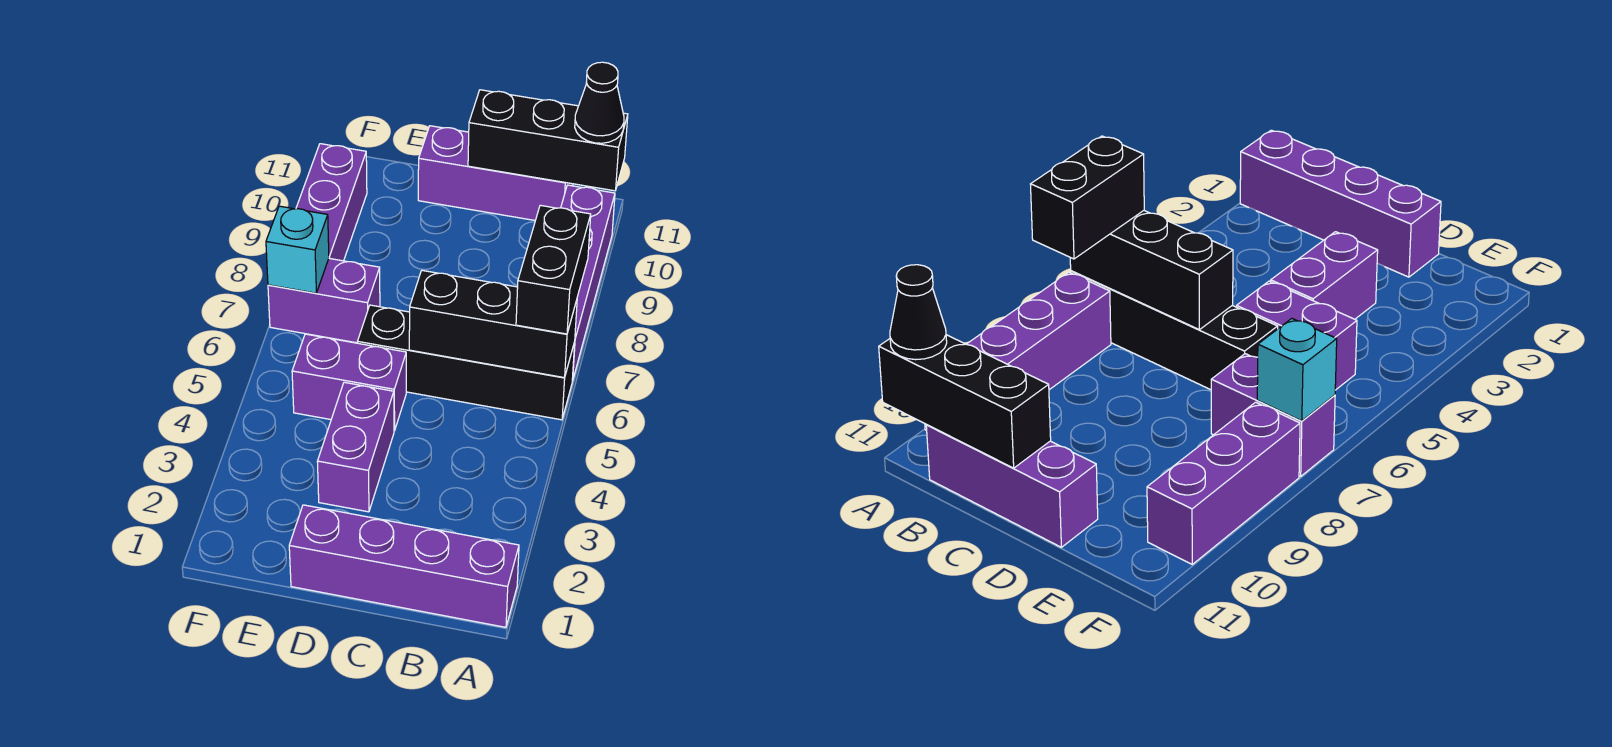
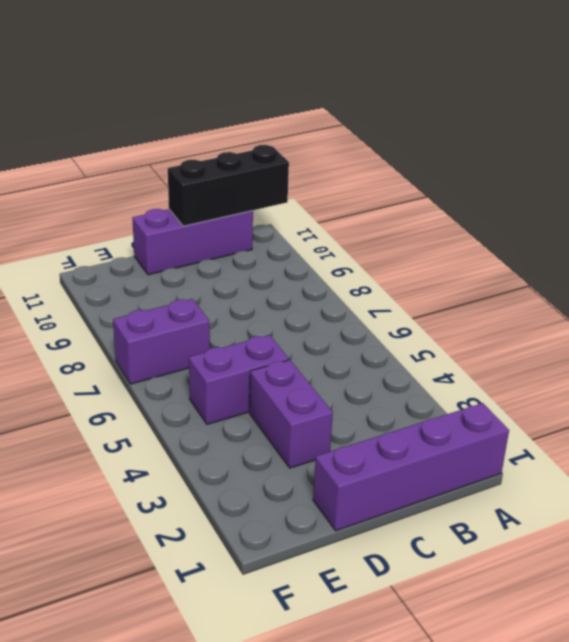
none -> black brick A6:D6 level 1
none -> purple brick A7:A10 level 1
none -> purple brick F8:F10 level 1

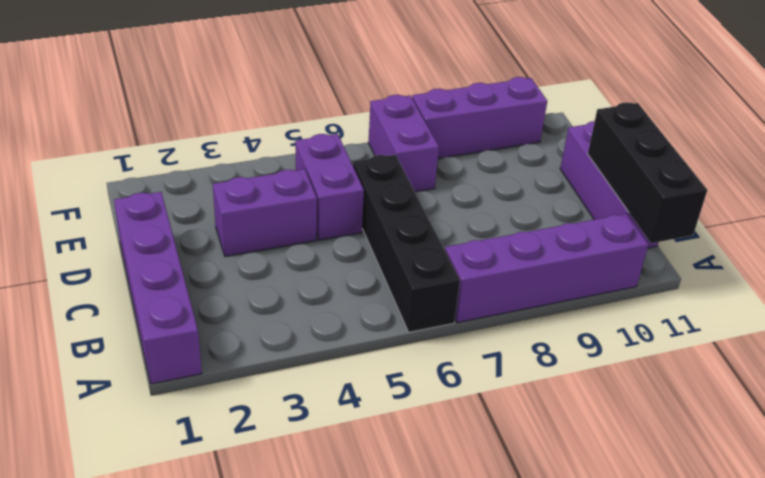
none -> black brick A6:C6 level 2
none -> cyan brick F7 level 2
none -> black brick A6:A7 level 3

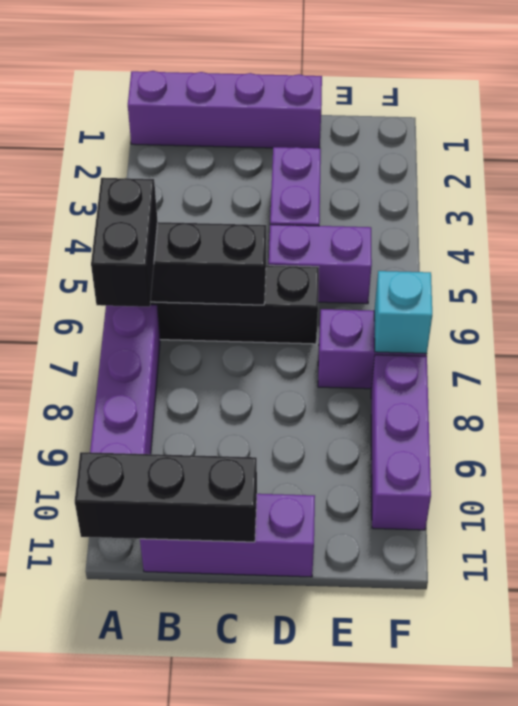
none -> black cone A11 level 3

